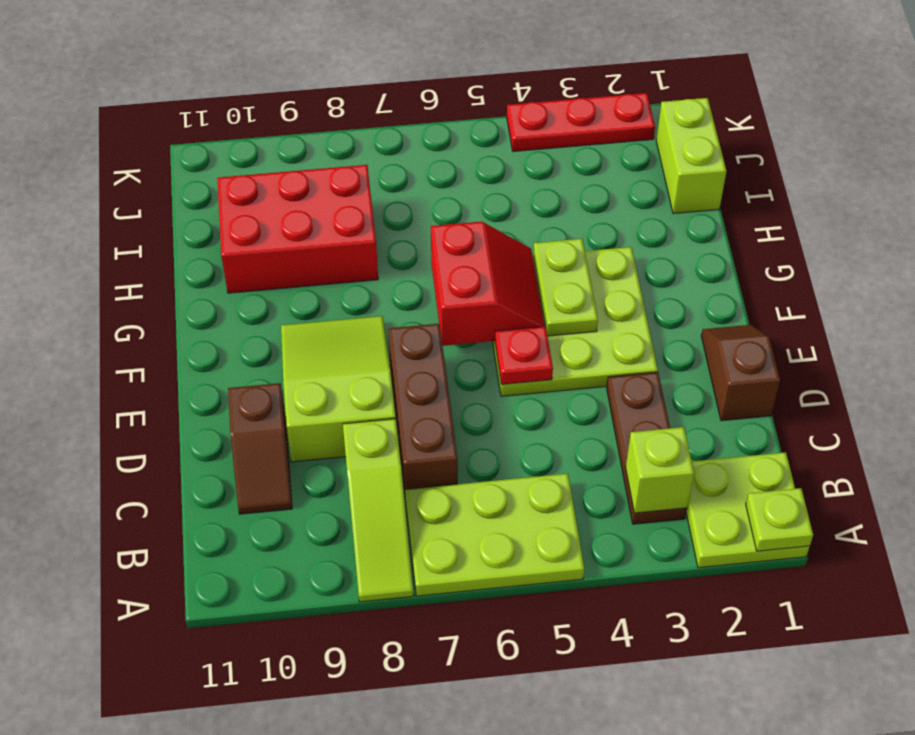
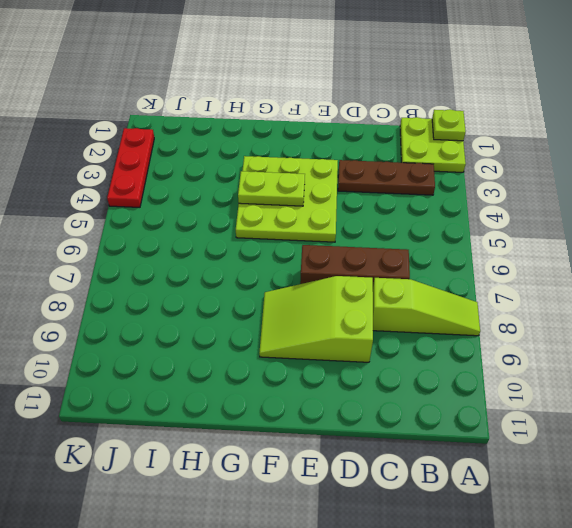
none -> lime plate A5:B7 level 1
none -> brown slope C10:D10 level 1 top D
none -> brown slope D1:E1 level 1 top D

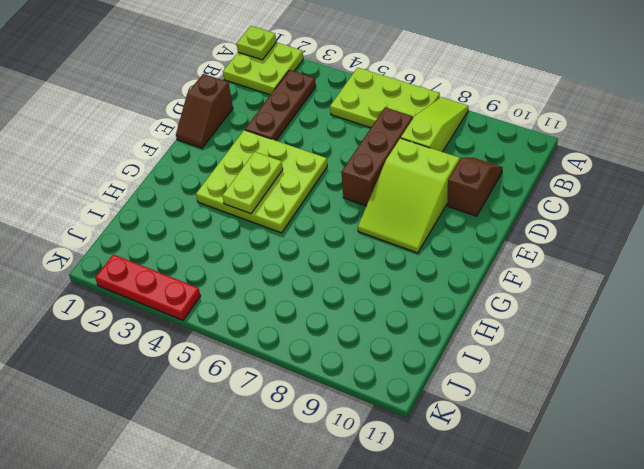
none -> red brick H8:I10 level 1
none -> lime brick I1:J1 level 1
none -> lime brick B3 level 2

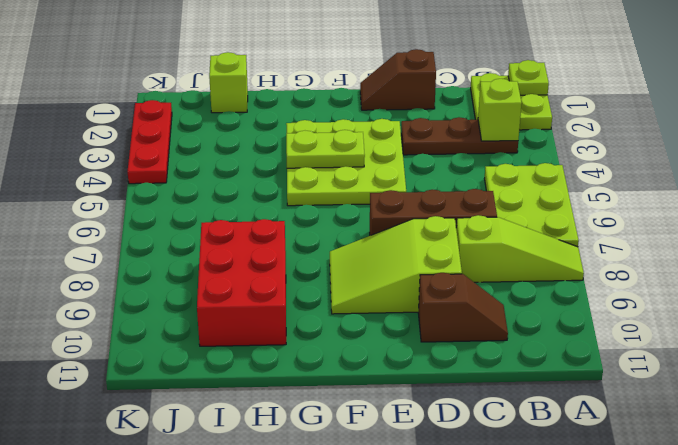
lime brick I1 level 1 -> lime brick I1:J1 level 1
none -> red plate E5 level 2
none -> red slope F5:G6 level 2 top 6

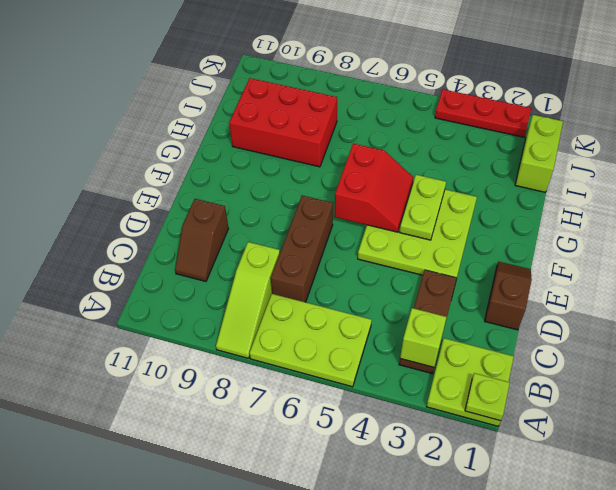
none -> lime slope D8:F9 level 1 top D
none -> red plate E5 level 2

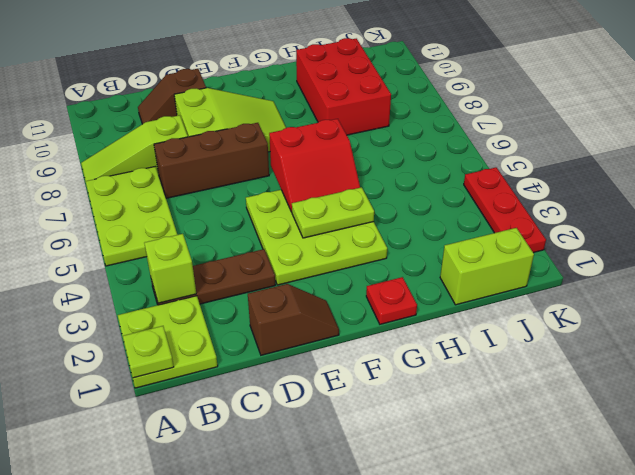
red plate G1 level 1 -> red plate E5 level 2

